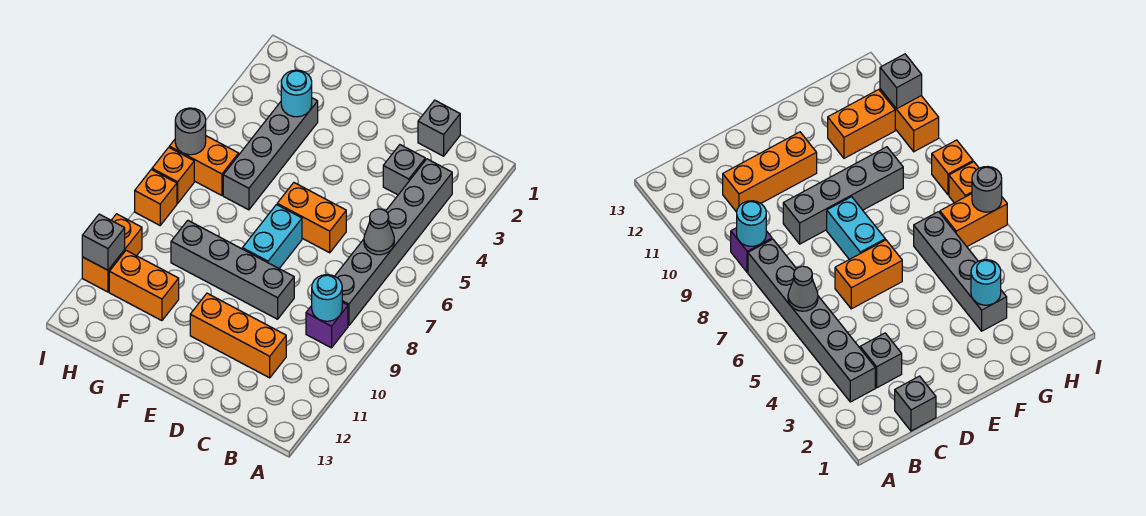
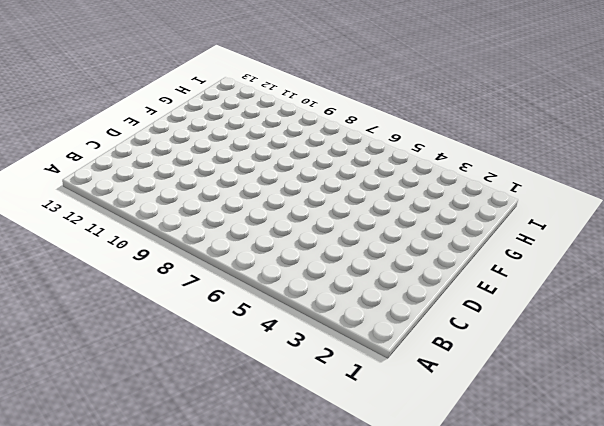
none -> grey brick B3:B8 level 1
none -> purple brick B9 level 1
none -> grey brick C1 level 1

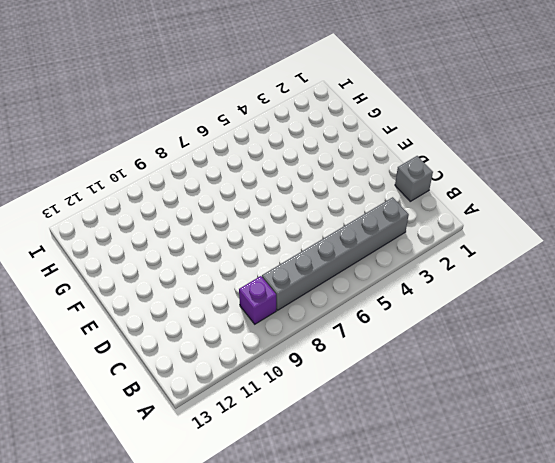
none -> grey brick C3 level 1
none -> orange brick C11:E11 level 1
none -> orange brick D6:E6 level 1

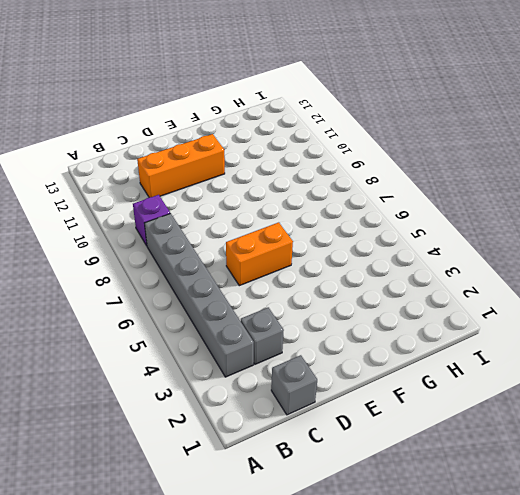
none -> grey brick D9:G9 level 1
none -> cyan brick E7:E8 level 1
none -> grey brick G3:G6 level 1

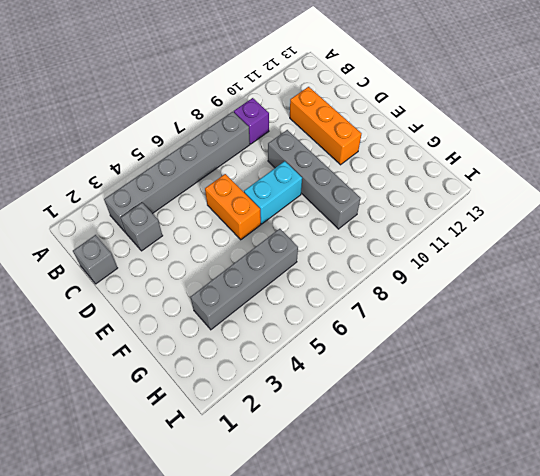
none -> orange brick G11:H11 level 1
none -> orange brick H6:I6 level 1
none -> orange brick I7 level 1

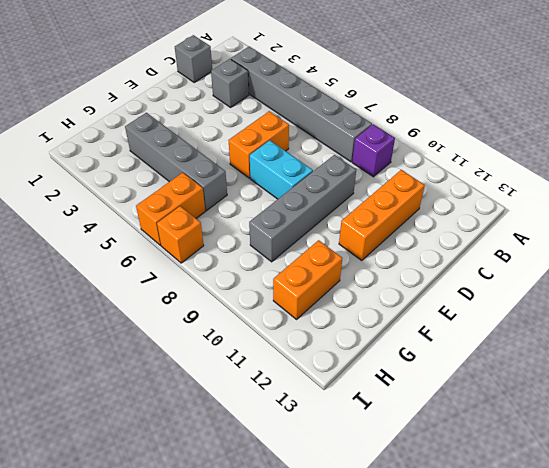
none -> orange brick I8 level 1
none -> orange brick I10:I11 level 1
none -> grey cone B6 level 2

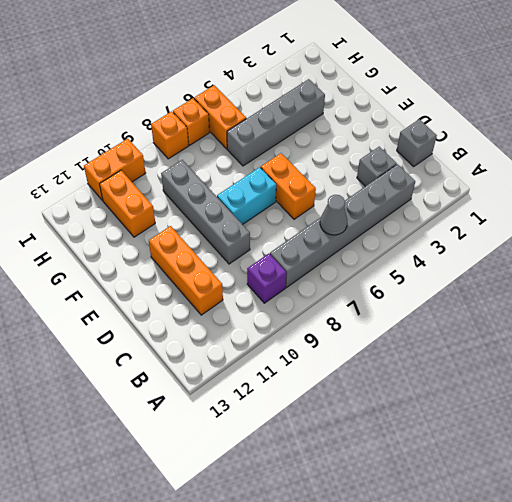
none -> cyan round brick B9 level 2
none -> cyan round brick G3 level 2
none -> grey round brick I6 level 2

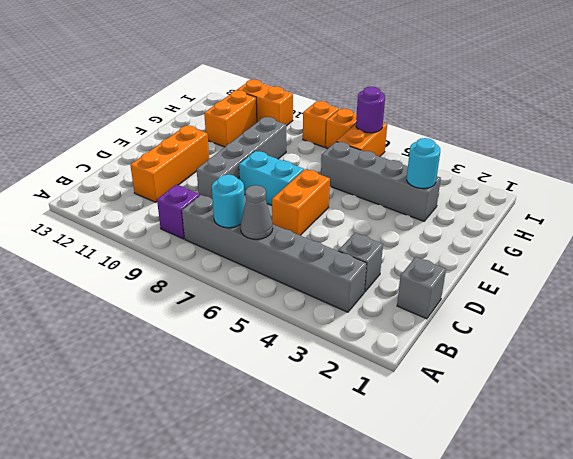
cyan round brick B7 level 2 -> cyan round brick B9 level 2
purple round brick I6 level 2 -> grey round brick I6 level 2
none -> grey brick I11 level 2

